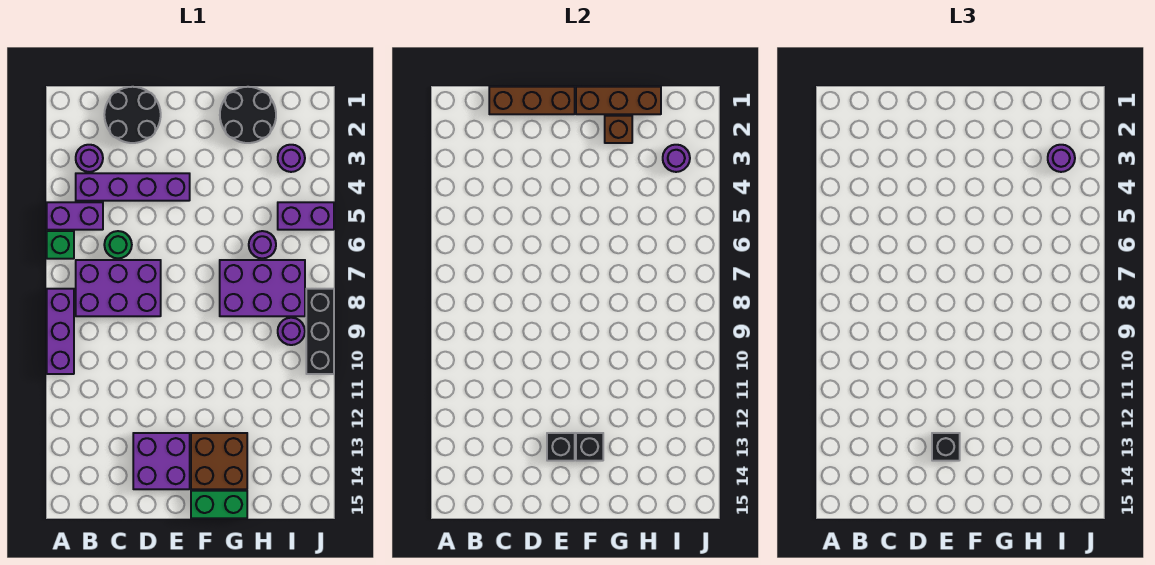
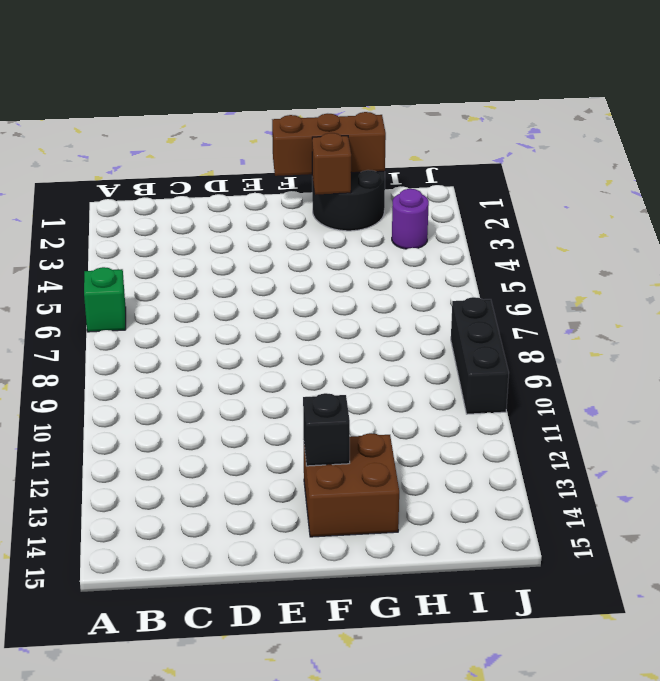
none -> purple brick A5:B5 level 1
none -> purple brick A8:A10 level 1
none -> purple round brick B3 level 1

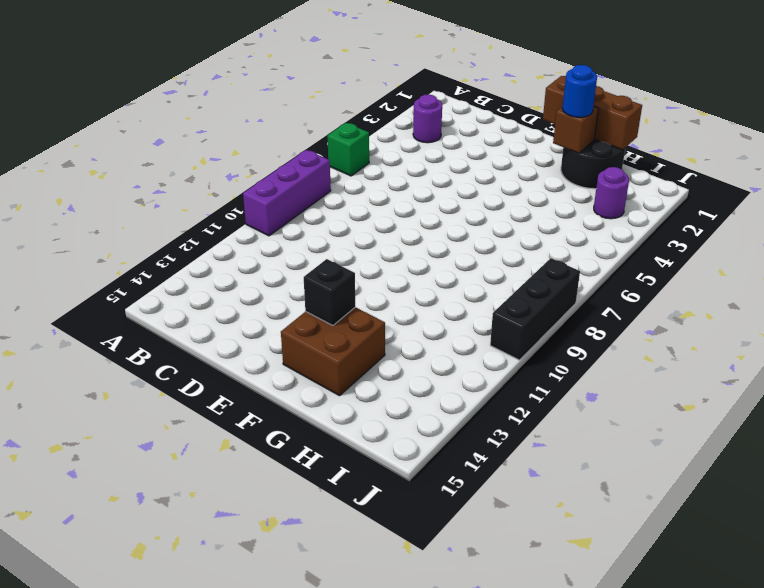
blue round brick G2 level 3 -> none
none -> purple brick A5:B5 level 1
none -> purple brick B4:E4 level 1
none -> purple brick B7:D8 level 1

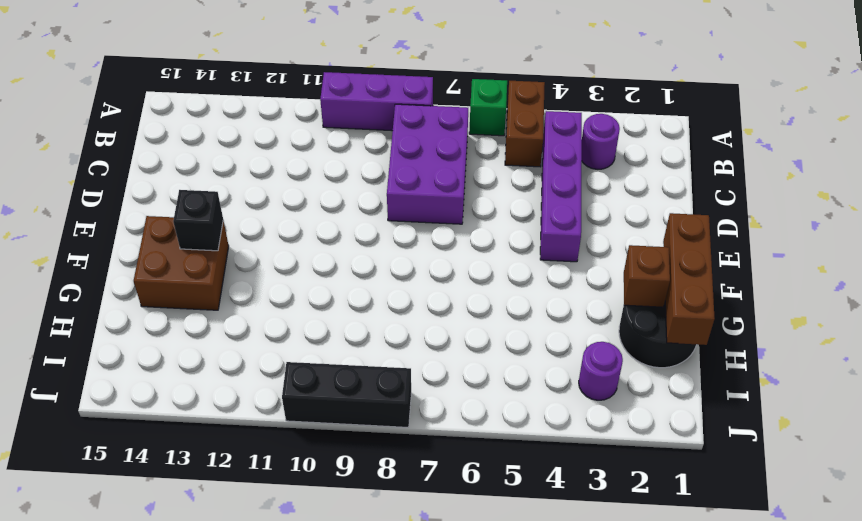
brown brick A5:B5 level 1 -> purple brick A5:B5 level 1
none -> black round brick C1:D2 level 1
none -> green round brick C6 level 1
none -> purple brick D13:E14 level 1

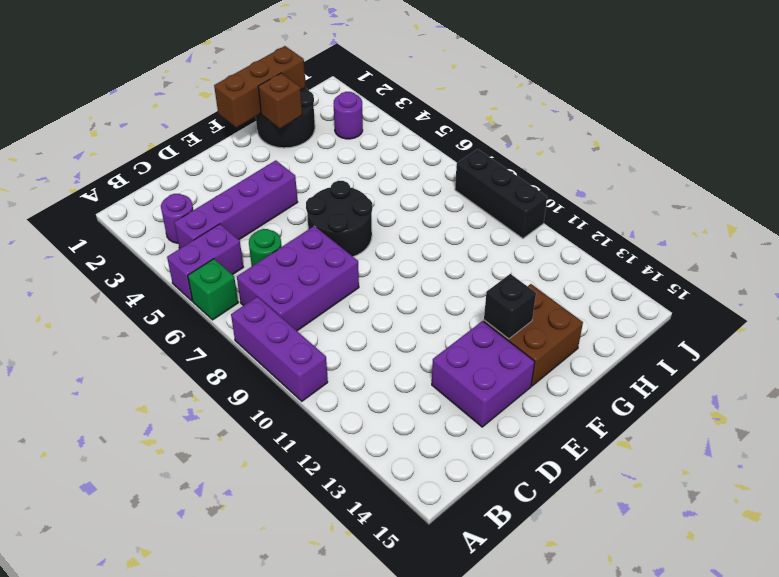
black round brick E6:F7 level 1 -> black round brick C1:D2 level 1
none -> green brick F15:G15 level 1
none -> purple brick G7:I8 level 1
none -> purple round brick H6 level 1

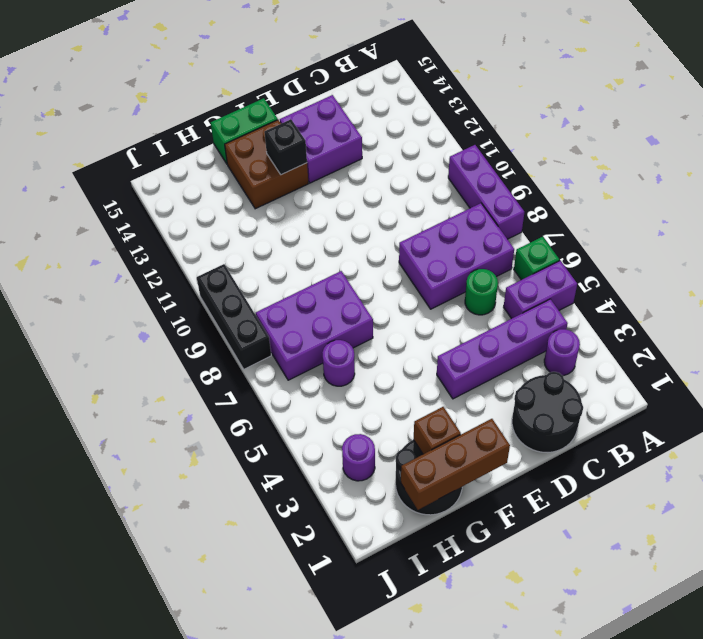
none -> purple brick I5:J5 level 1
none -> purple round brick I9 level 1
none -> brown brick C1:E1 level 2

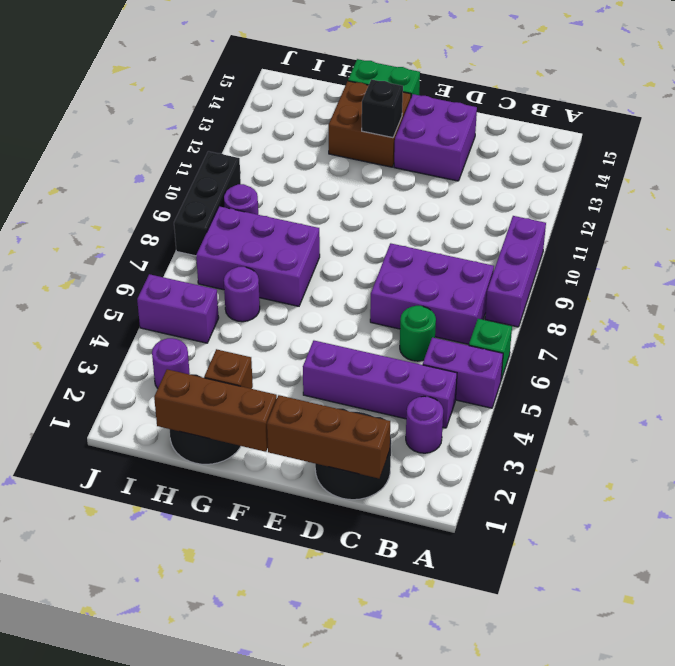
none -> black brick E13 level 2
none -> purple round brick I3 level 2
none -> black brick E13 level 3

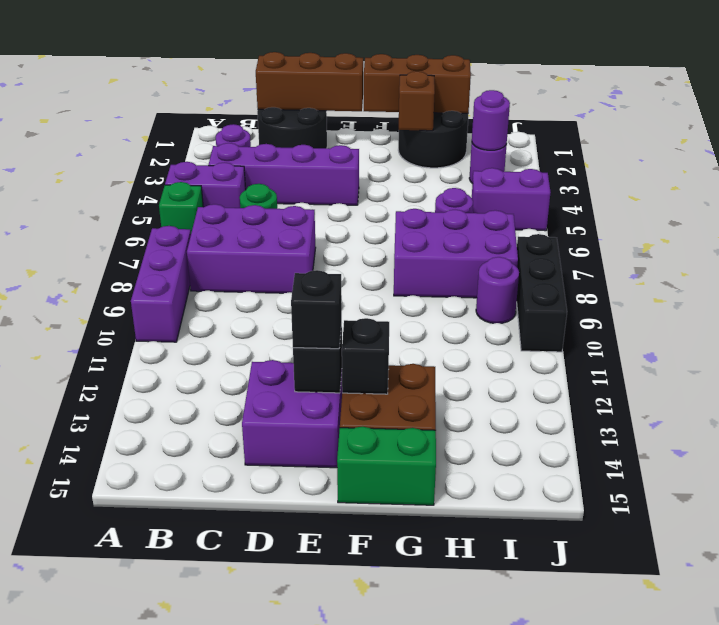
none -> purple round brick I3 level 3

